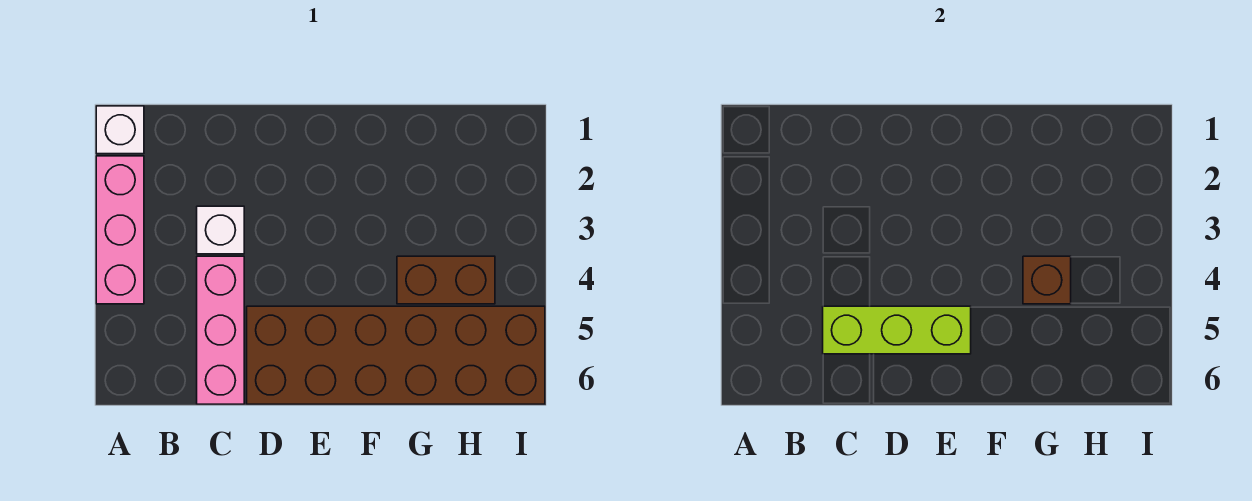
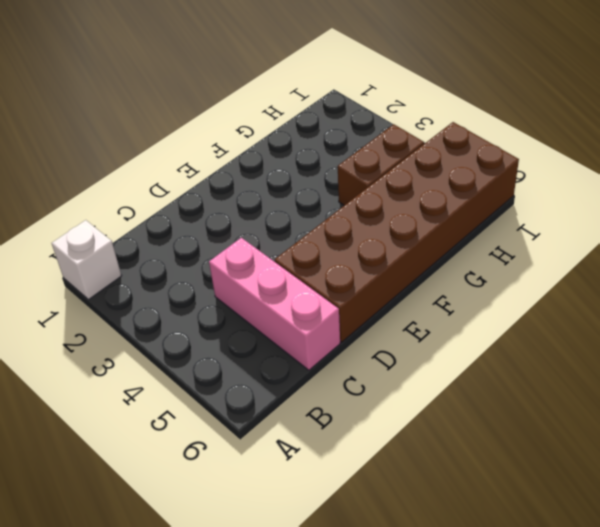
none -> pink brick A2:A4 level 1
none -> white brick C3 level 1

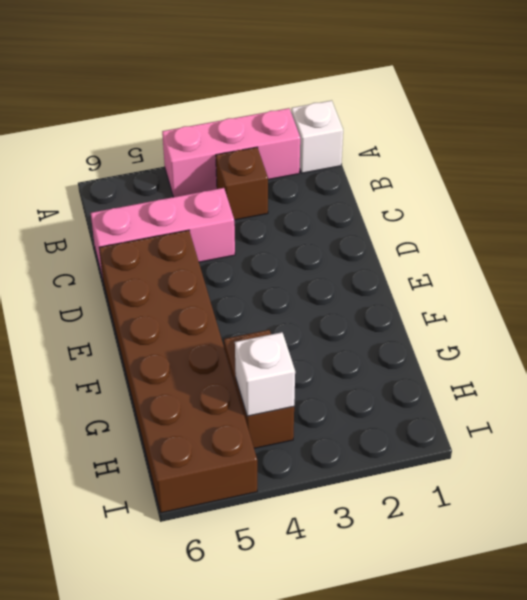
brown brick B3 level 1 -> brown brick G4 level 2
white brick H4 level 2 -> white brick C3 level 1
none -> lime brick C5:E5 level 2

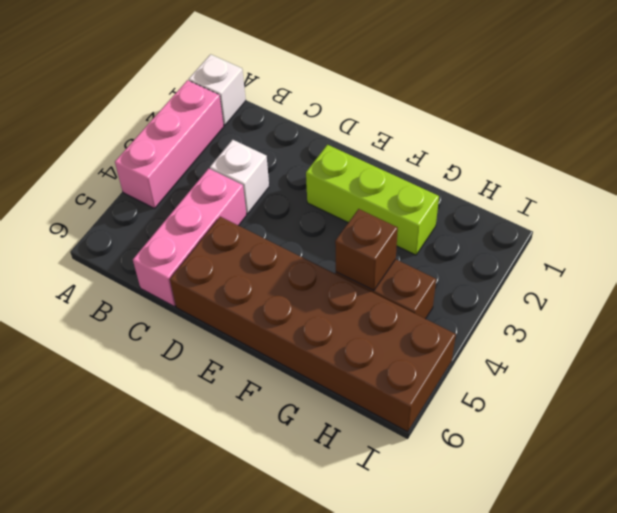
lime brick E2:G2 level 1 -> lime brick C5:E5 level 2

